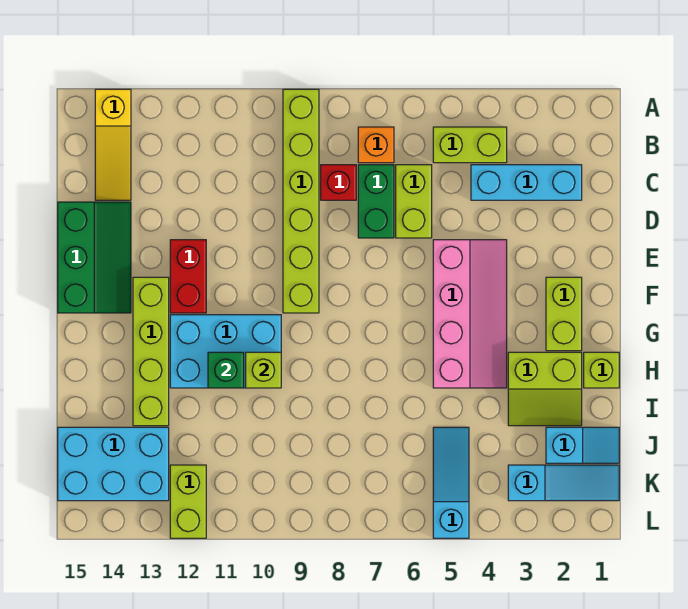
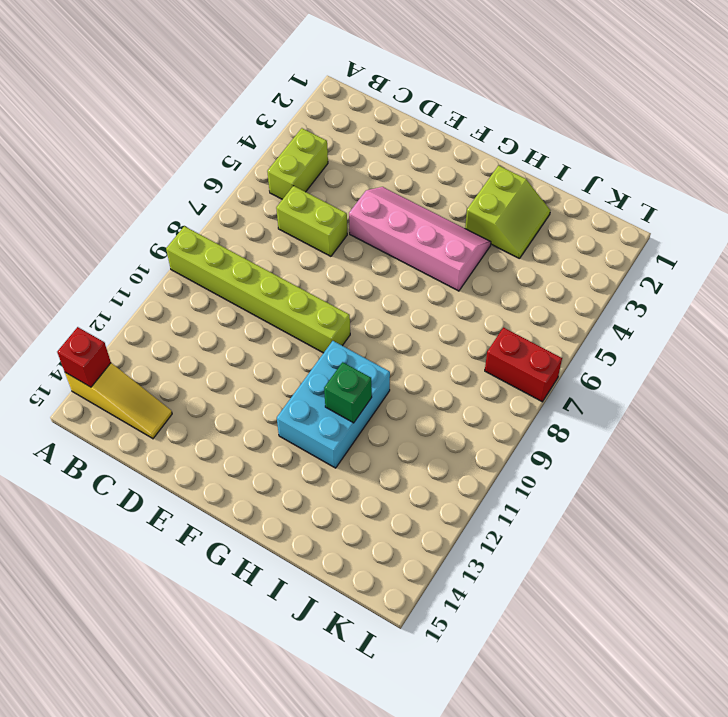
red brick A14 level 2 -> red brick C8 level 1
red brick K7:L7 level 1 -> red brick E12:F12 level 1
none -> orange brick B7 level 1
none -> cyan brick C2:C4 level 1
none -> green brick C7:D7 level 1

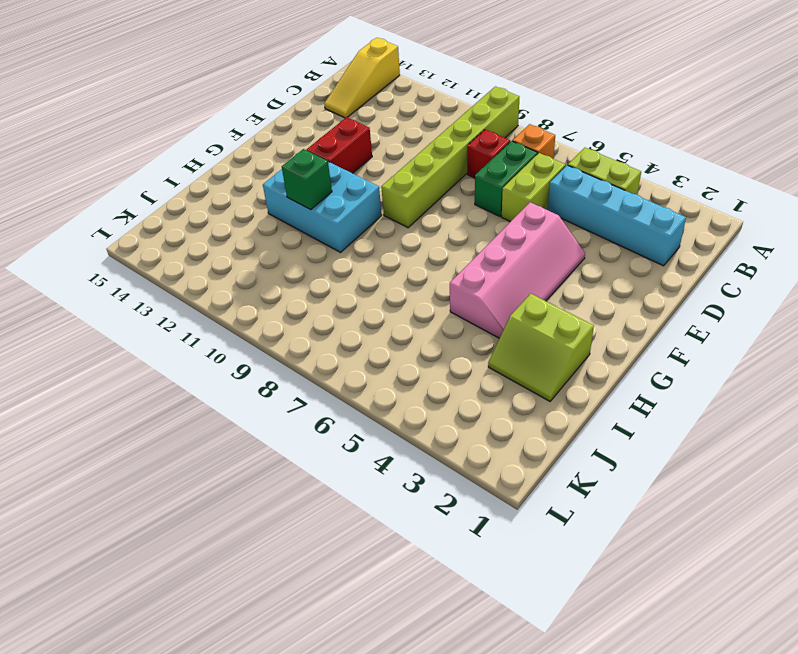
cyan brick C2:C5 level 1 -> cyan brick C2:C4 level 1
none -> green slope D14:F15 level 1 top 15
none -> lime brick F2:G2 level 1
none -> lime brick F13:I13 level 1

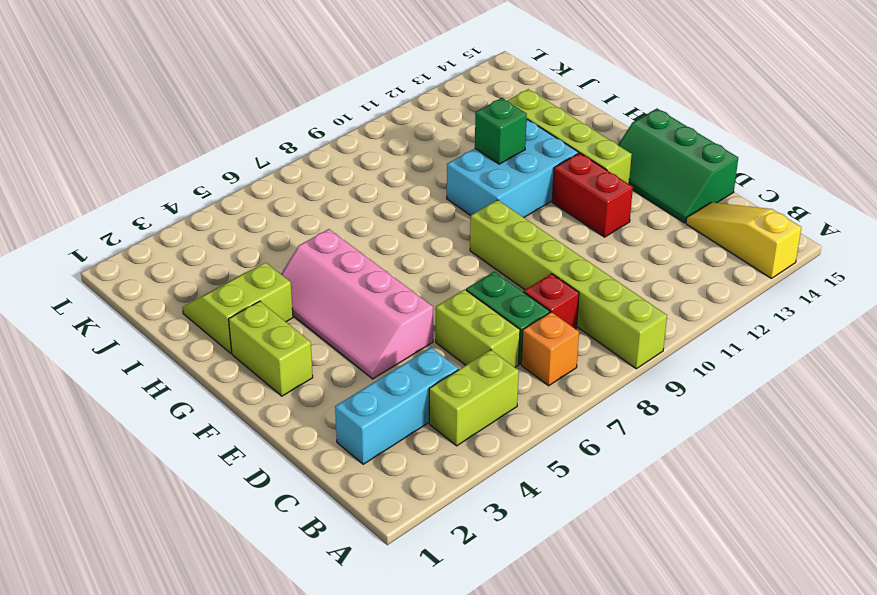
none -> lime brick H1 level 1
none -> cyan slope J1:J2 level 1 top 2
none -> cyan slope J5:L5 level 1 top L

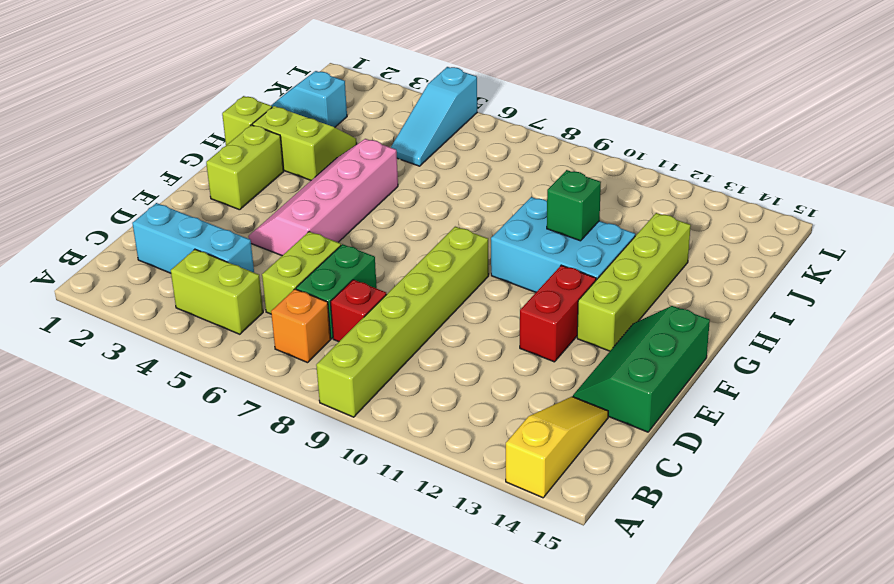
none -> cyan brick J13:K15 level 1
none -> cyan slope K1:K3 level 1 top 3
none -> lime brick K12:L12 level 1

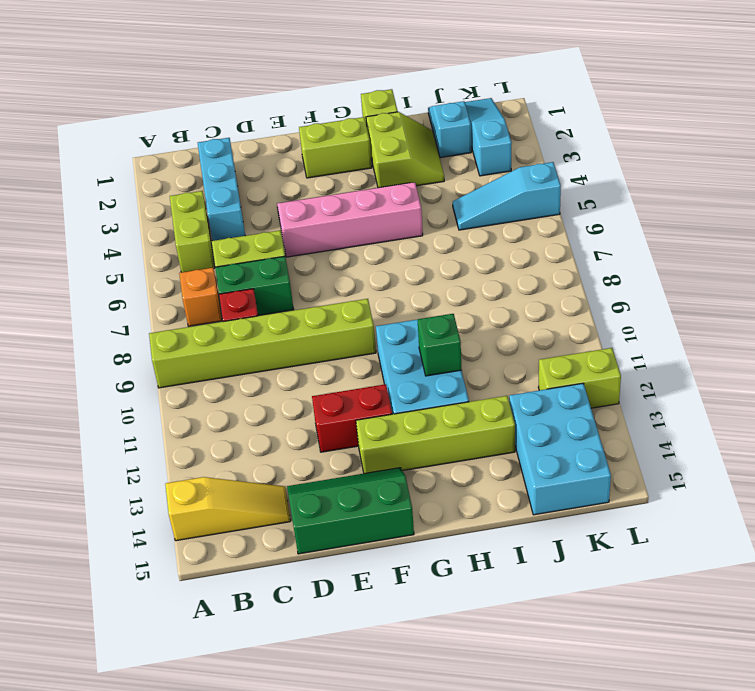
none -> lime brick H10 level 2

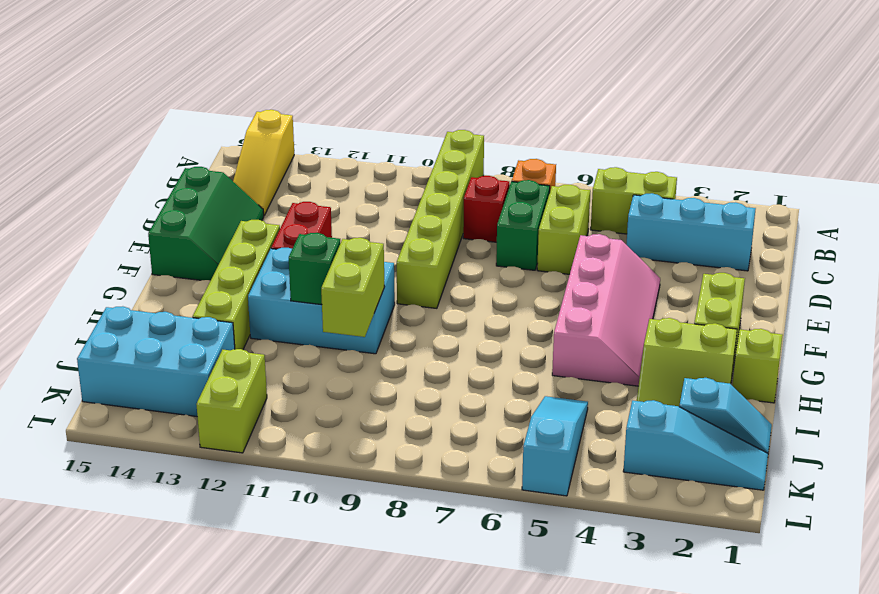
lime brick H10:I10 level 2 -> lime brick H10 level 2

